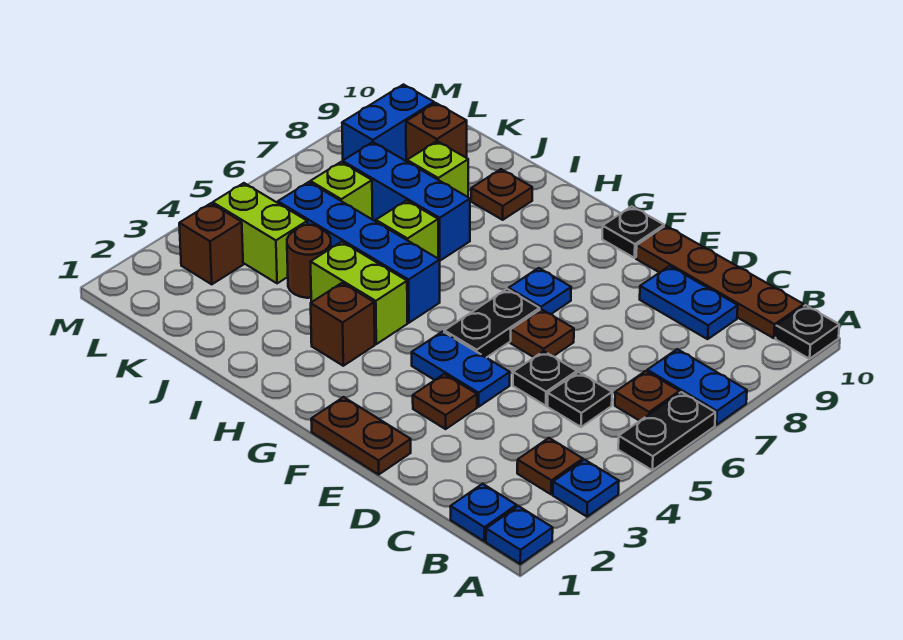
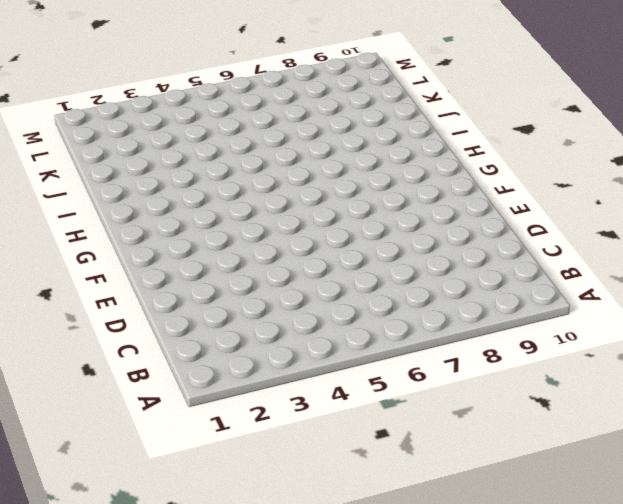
none -> blue plate A1 level 1
none -> blue plate A3 level 1
none -> black plate A5:A6 level 1
none -> blue plate A7:B7 level 1

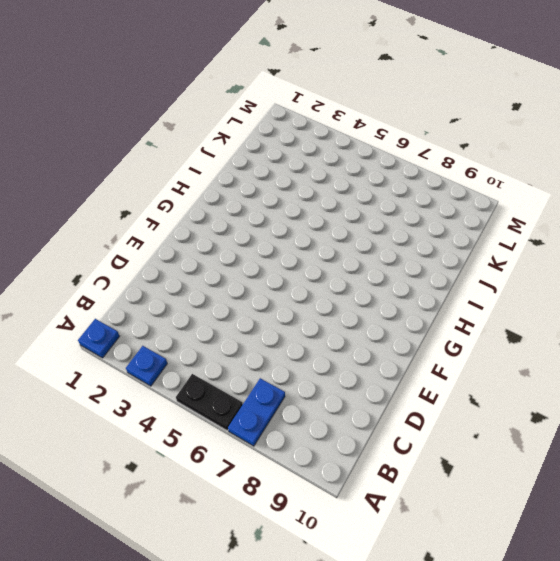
none -> black plate A10 level 1
none -> blue plate B1 level 1
none -> brown plate B3 level 1
none -> brown plate B6 level 1

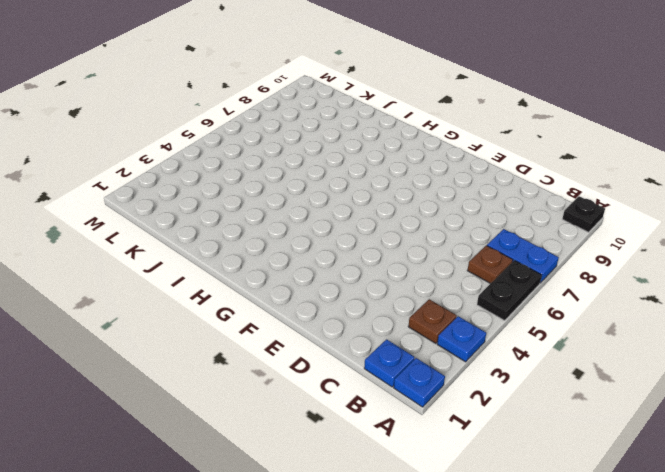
none -> brown plate B10:E10 level 1
none -> black plate C5 level 1
none -> blue plate C9:D9 level 1
none -> black plate D5 level 1

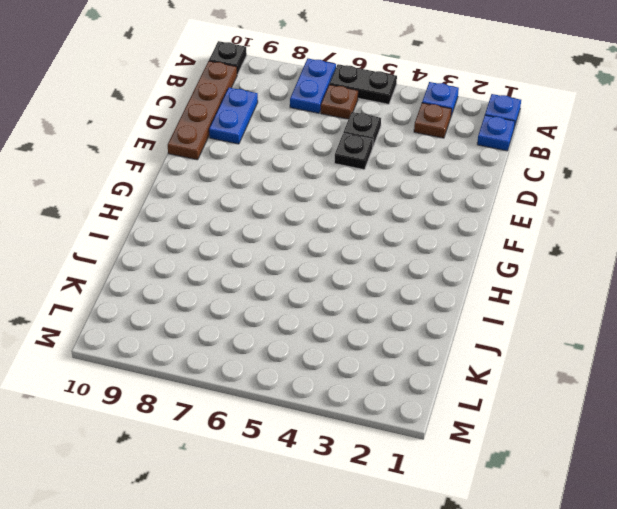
none -> brown plate E1:F1 level 1
none -> brown plate E3 level 1
none -> blue plate E4:F4 level 1
none -> brown plate E6 level 1

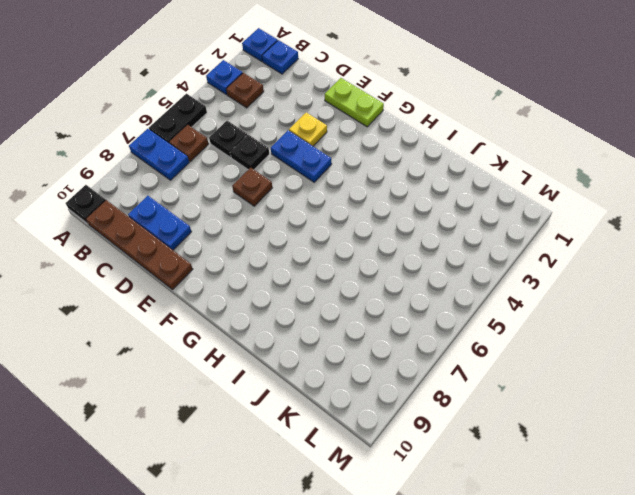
lime plate E1:F1 level 1 -> brown plate E1:F1 level 1
yellow plate E3 level 1 -> brown plate E3 level 1
none -> black plate F5:F6 level 1
none -> blue plate F7 level 1
none -> black plate F10 level 1
none -> brown brick H3 level 1

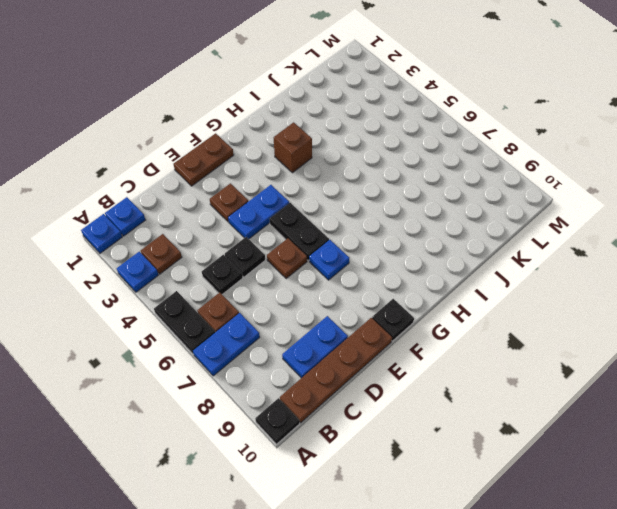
none -> lime brick H4:I4 level 1
none -> blue brick H5:K5 level 1
none -> lime brick I6 level 1
none -> blue brick I7:K7 level 1

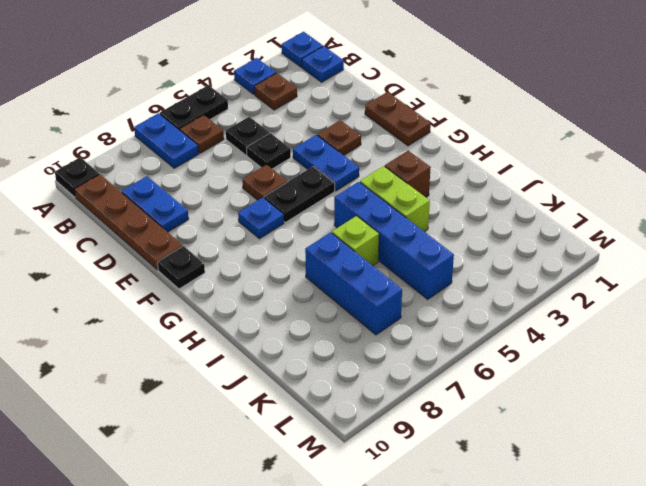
none -> brown plate I9 level 1
none -> brown round brick J4 level 1
none -> lime brick J8 level 1
none -> lime brick K4:L4 level 1

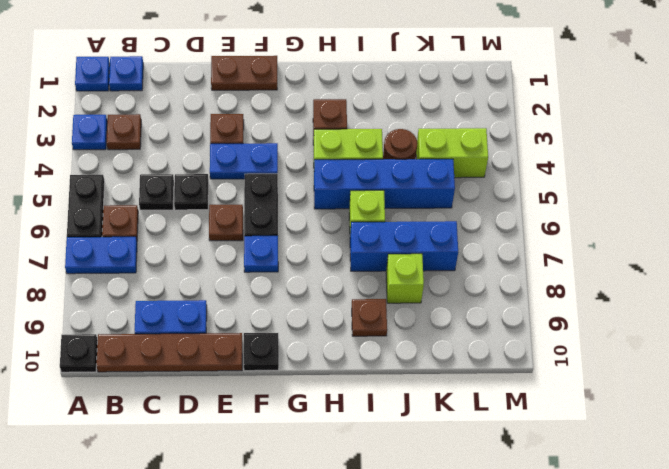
none -> lime brick K6 level 1
none -> brown brick K9 level 1
none -> brown brick L3 level 1
none -> blue brick L8:L9 level 1

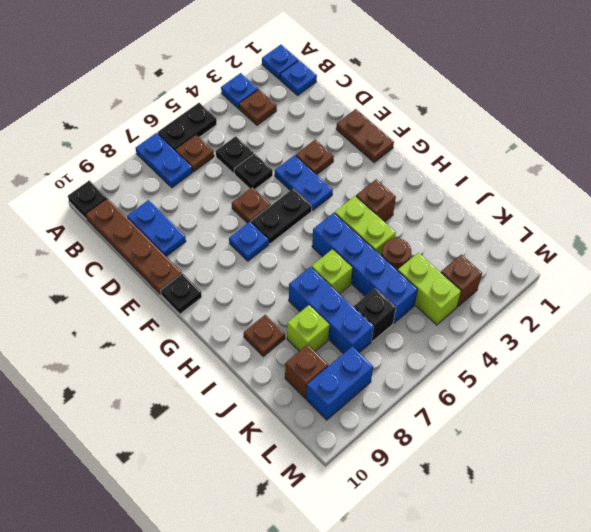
black brick K6 level 1 -> lime brick K6 level 1

